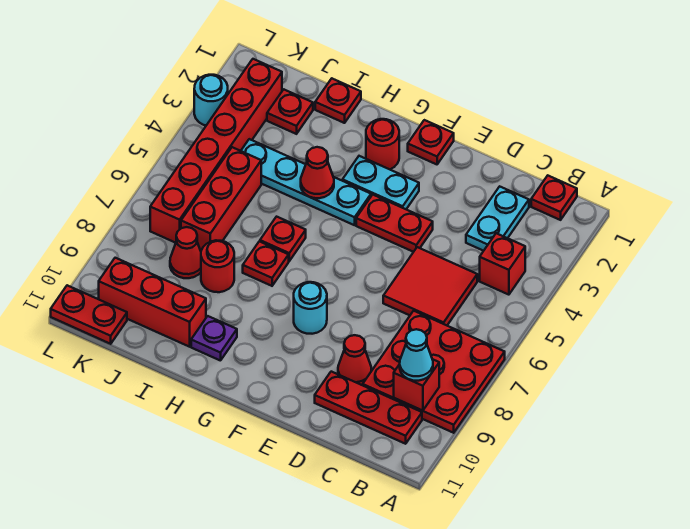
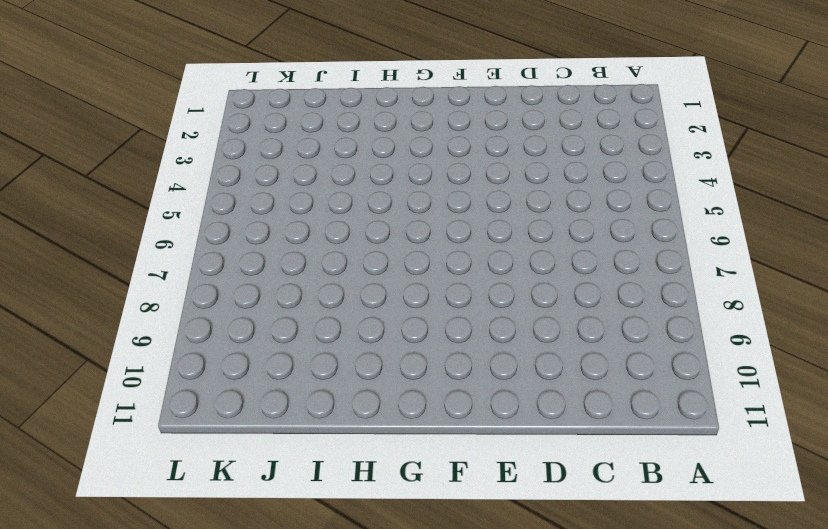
none -> red plate A7:C9 level 1
none -> red plate B1 level 1
none -> red brick B4 level 1

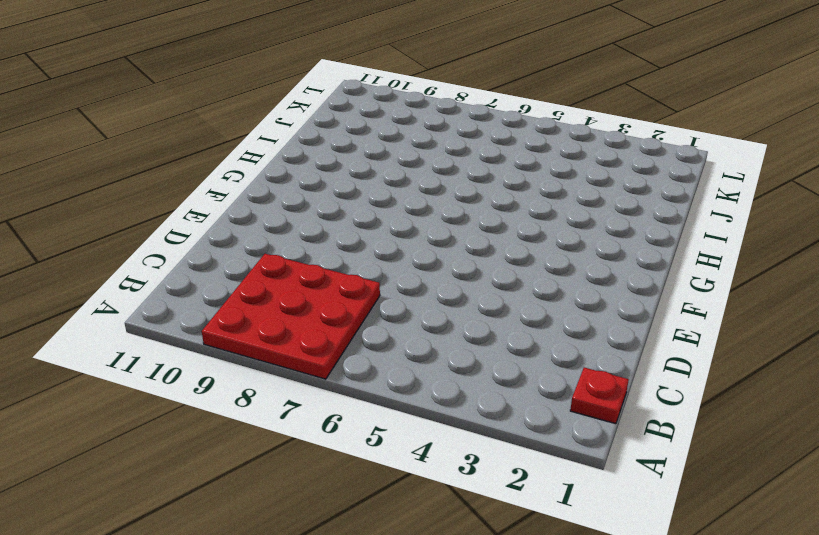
none -> red brick B4 level 1
none -> red plate B10:D10 level 1
none -> cyan plate C2:C3 level 1

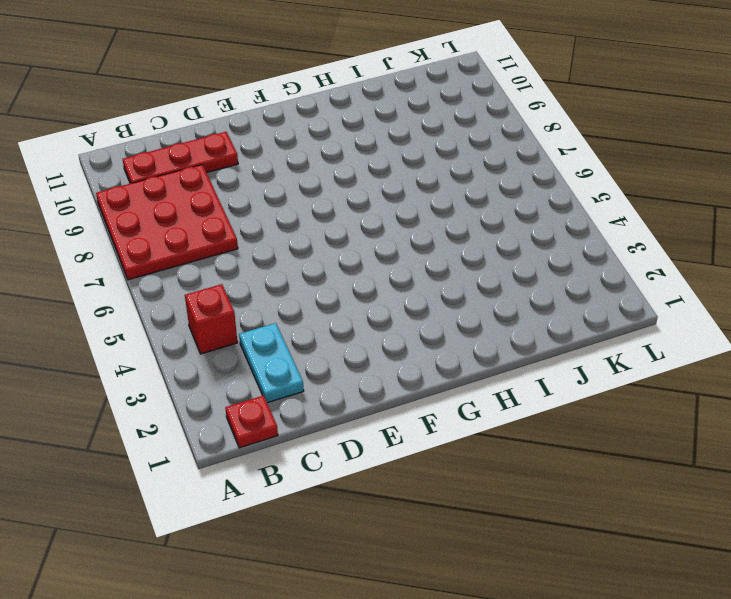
none -> red tile C5:D6 level 1
none -> red cone D9 level 1
none -> red plate E4:F4 level 1

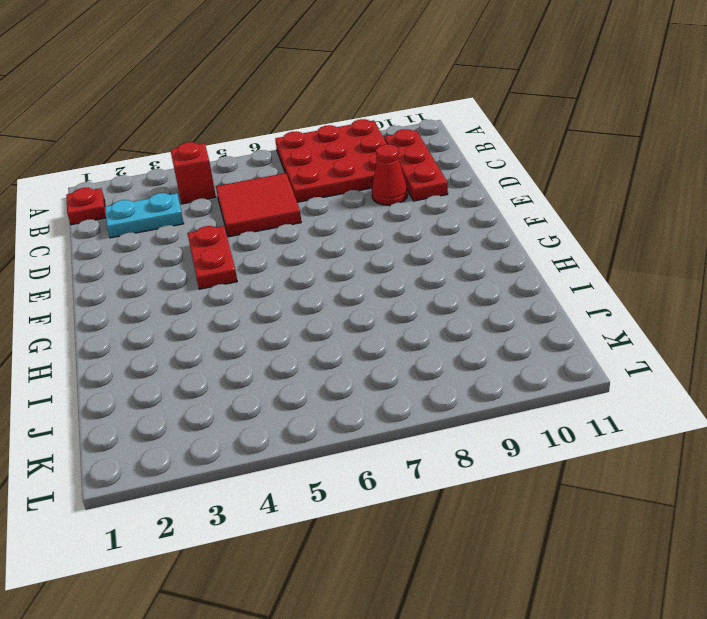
none -> red plate F1 level 1
none -> cyan plate F3:G3 level 1
none -> cyan round brick F8 level 1

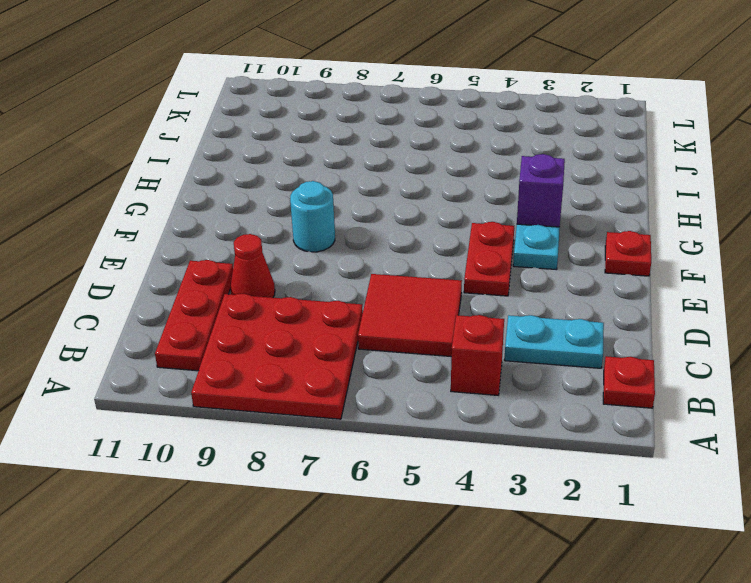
purple brick G3 level 2 -> none
none -> red round brick G2 level 1
none -> cyan plate G4:J4 level 1
none -> red plate H6 level 1

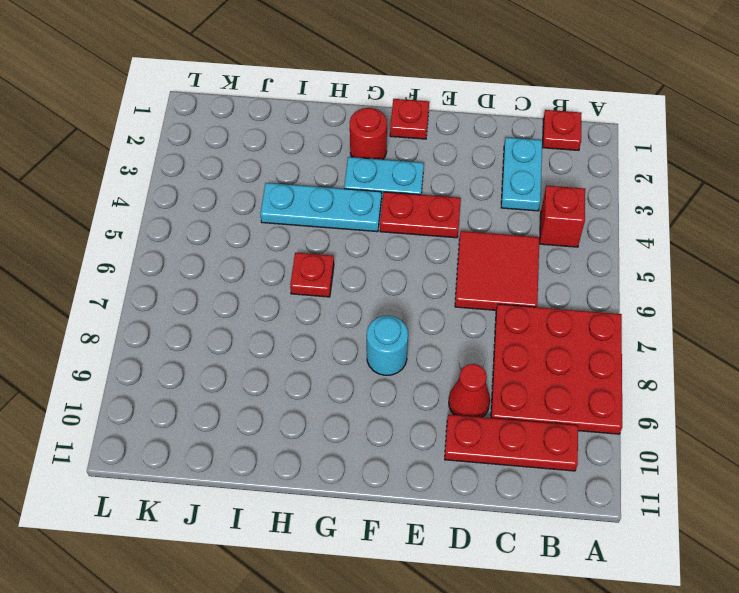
cyan plate G4:I4 level 1 -> cyan plate G4:J4 level 1
none -> red plate H7 level 1
none -> purple plate H10 level 1
none -> red plate I1 level 1

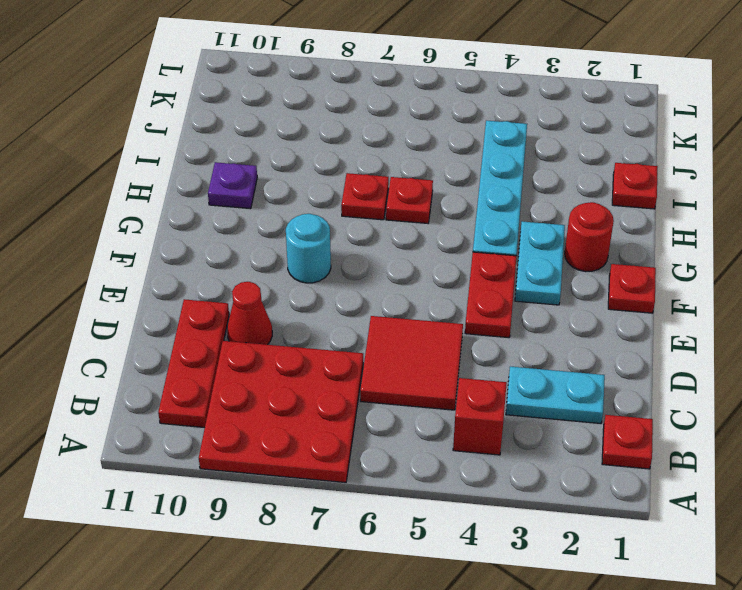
none -> red round brick I8 level 1
none -> red brick I10:K10 level 1
none -> red plate J2 level 1

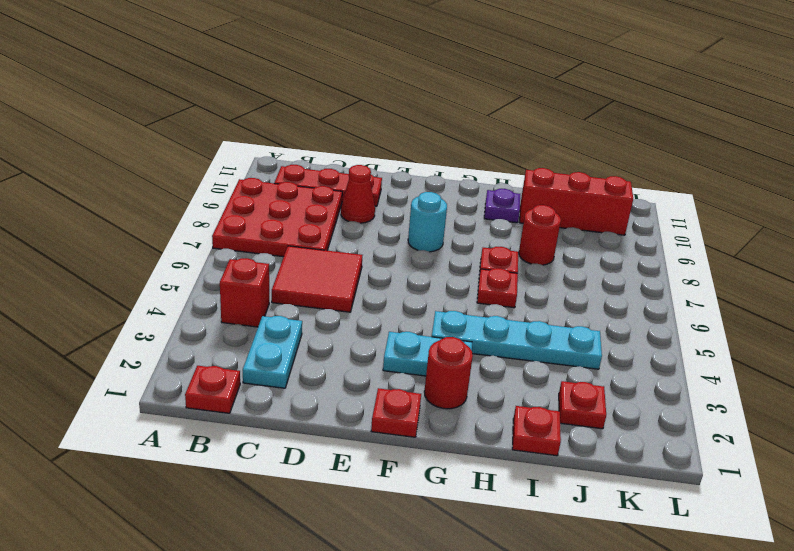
none -> red plate E4:F4 level 1
none -> red brick J5:J7 level 1
none -> red cone J8 level 1

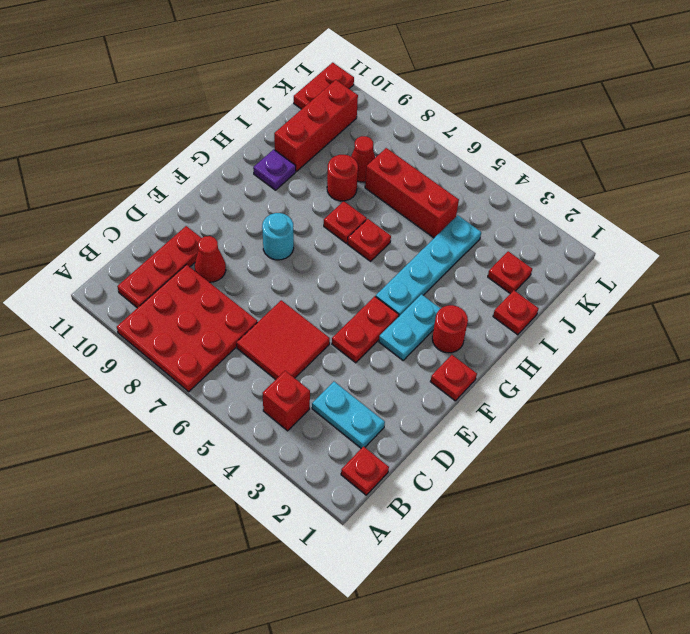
none -> red brick K2:K7 level 1
none -> cyan round brick L3 level 1
none -> red brick B9 level 2

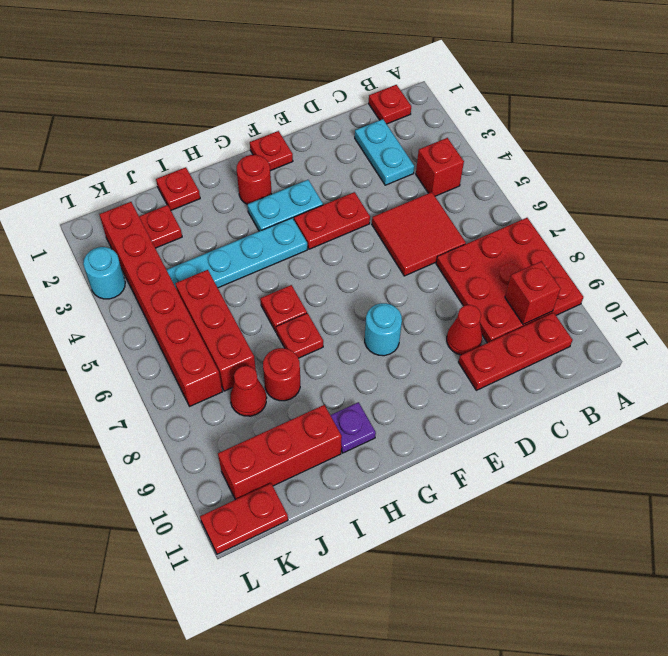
none -> red cone H4 level 2
none -> cyan cone B9 level 3

